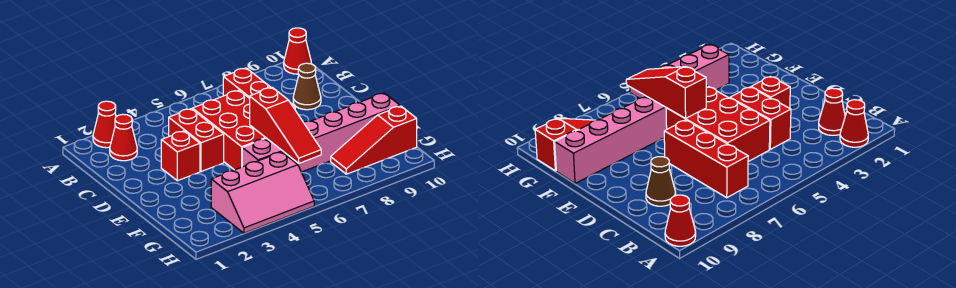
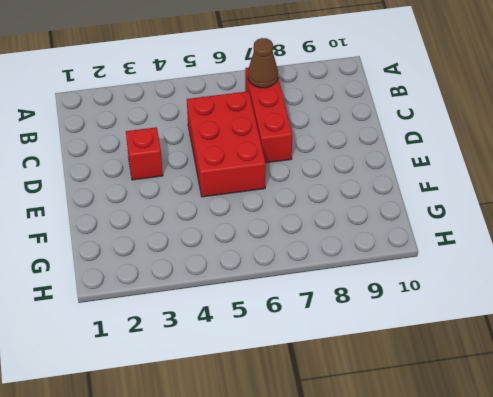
brown cone B7 level 2 -> brown cone C9 level 1
none -> red cone A2 level 1
none -> red cone A10 level 1
none -> red cone B2 level 1

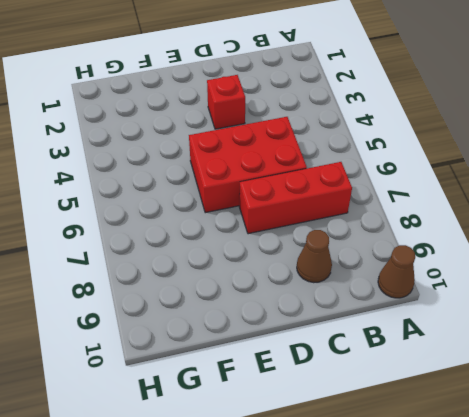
brown cone A10 level 1 -> red cone A10 level 1
none -> red cone A2 level 1
none -> red cone B2 level 1
none -> red brick C4:D4 level 1

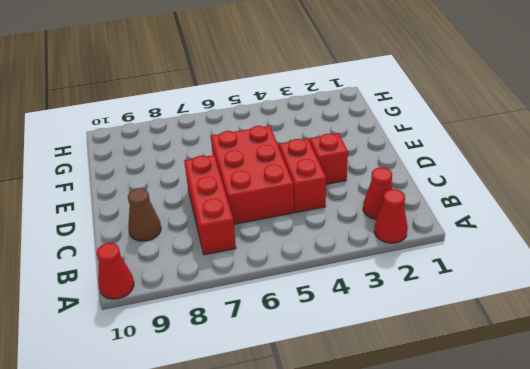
none -> pink brick F5:F10 level 1
none -> pink slope G3:H5 level 1 top G
none -> red slope G8:G10 level 1 top 10

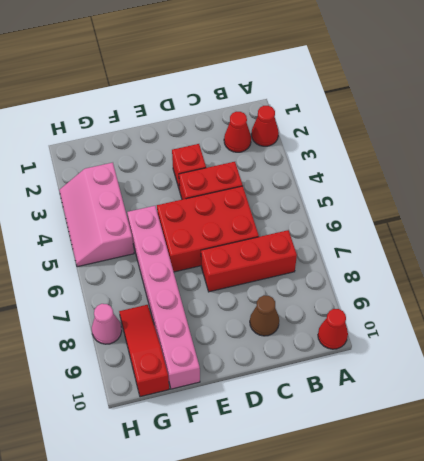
pink cone H8 level 1 -> none
none -> red slope E6:G6 level 2 top E

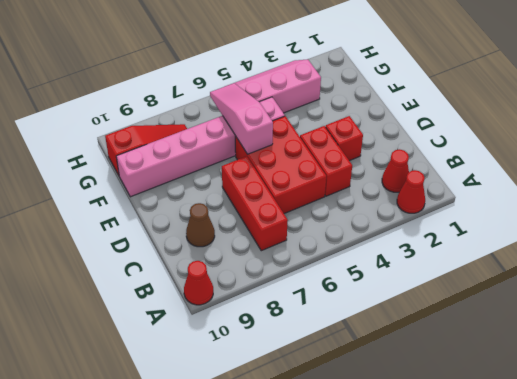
pink slope E6:G6 level 2 top E -> red slope E6:G6 level 2 top E

